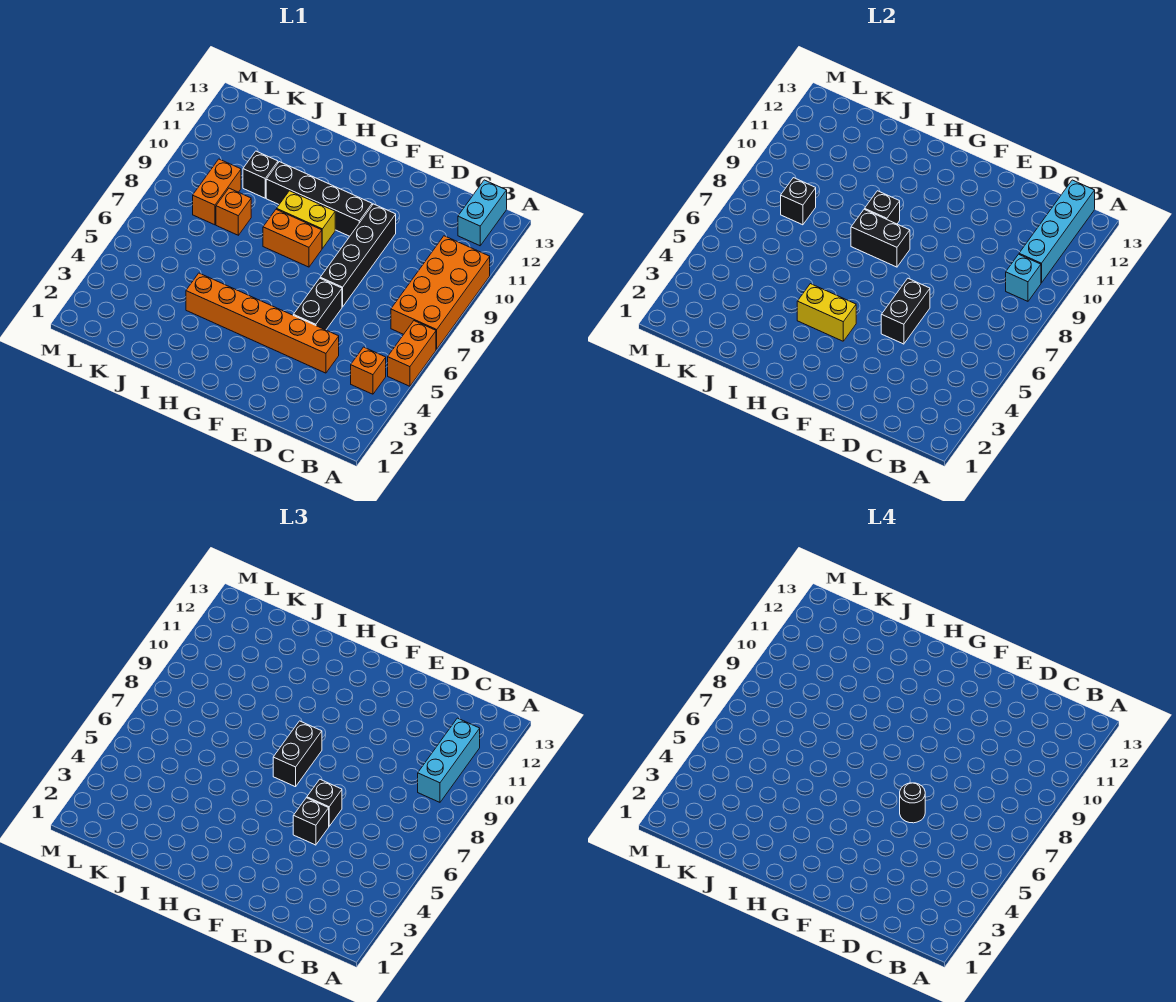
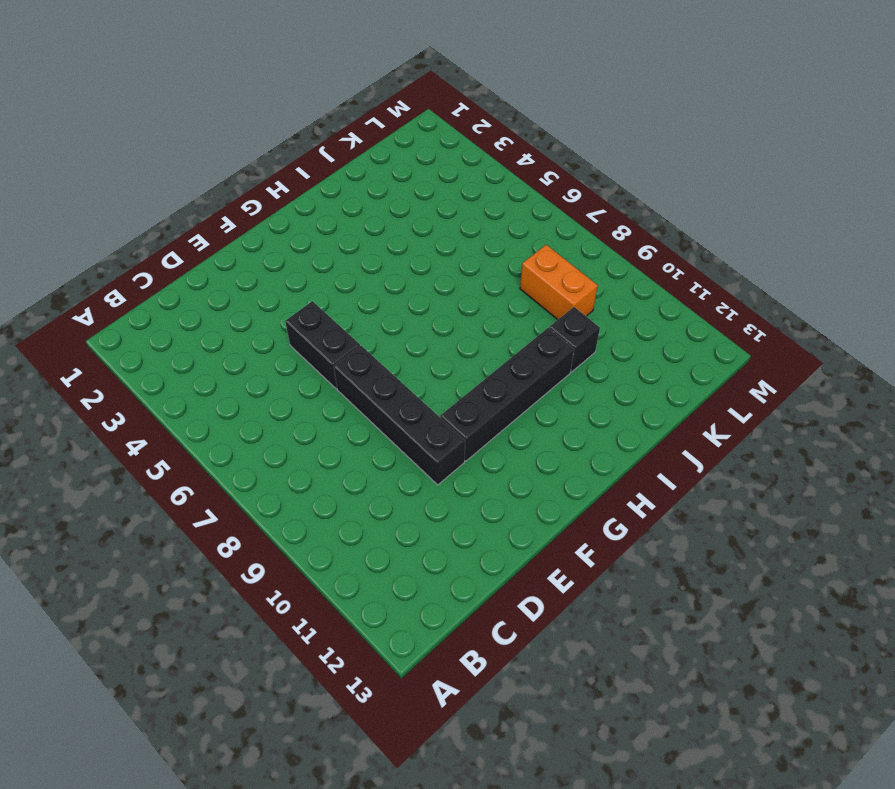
none -> orange brick A5:A6 level 1
none -> orange brick A7:B10 level 1
none -> orange brick B4 level 1

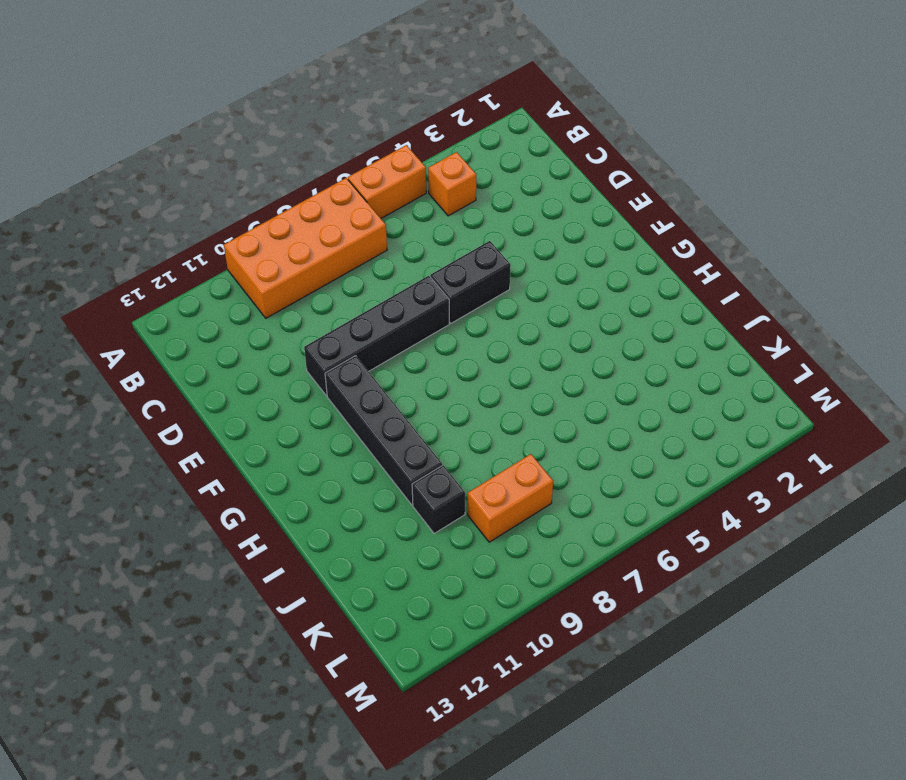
none -> cyan brick B12:B13 level 1
none -> orange brick D4:I4 level 1
none -> orange brick G8:H8 level 1

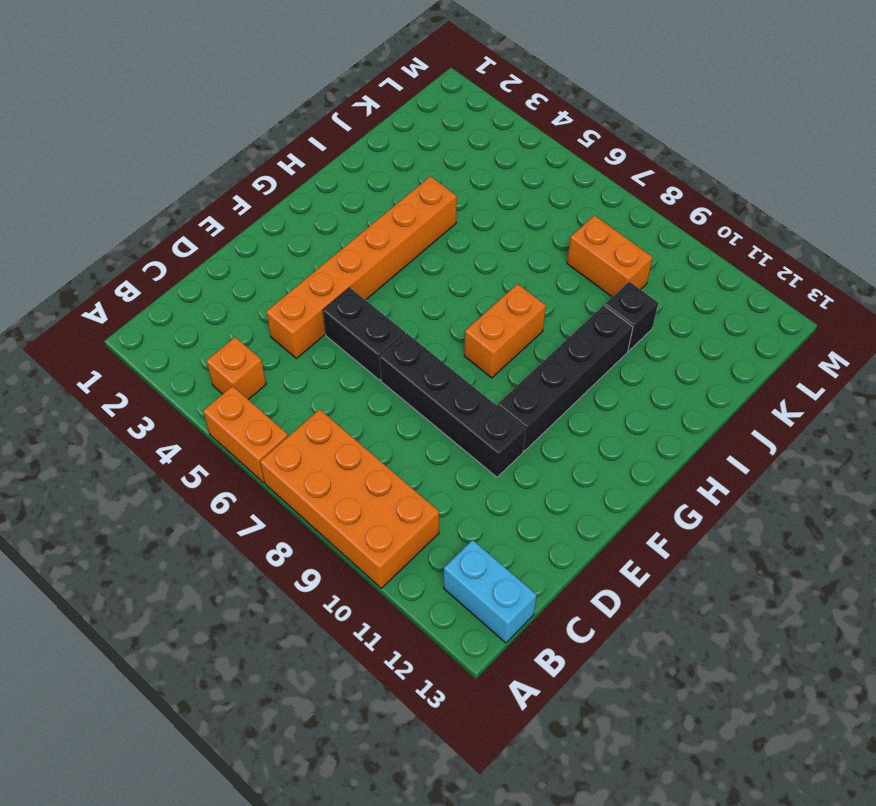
none -> yellow brick G9:H9 level 1
none -> orange brick J8 level 1
none -> cyan brick B9 level 2

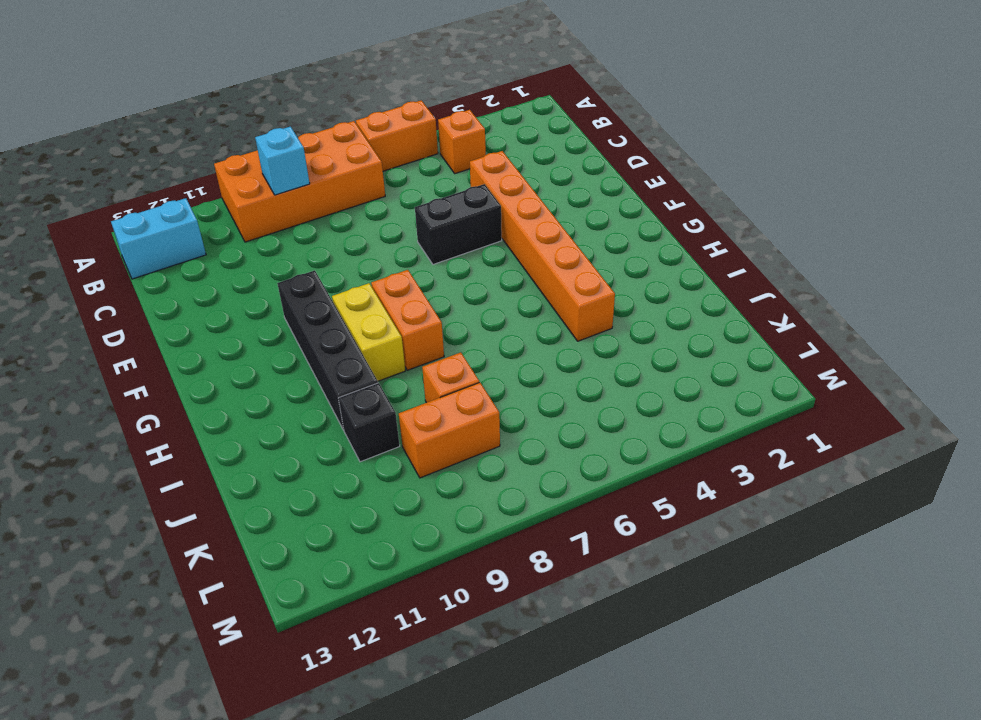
none -> black brick E7:E10 level 1
none -> cyan brick B10:B13 level 2
none -> black brick E5:E6 level 2

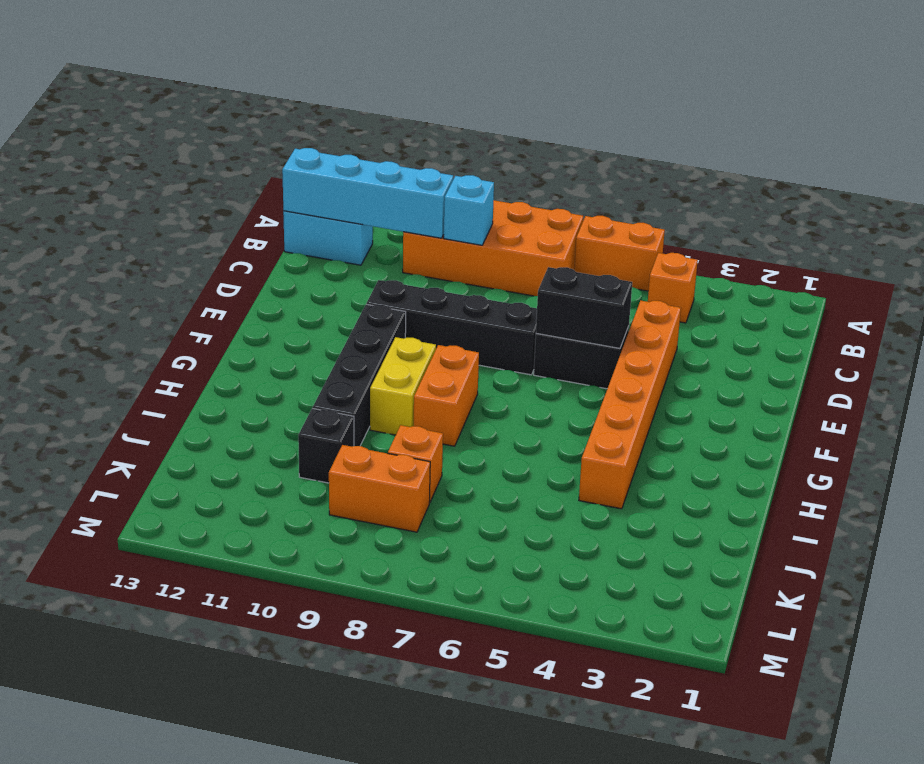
none -> yellow brick G4:H4 level 2
none -> black brick G8:H8 level 2
none -> black brick H9 level 2

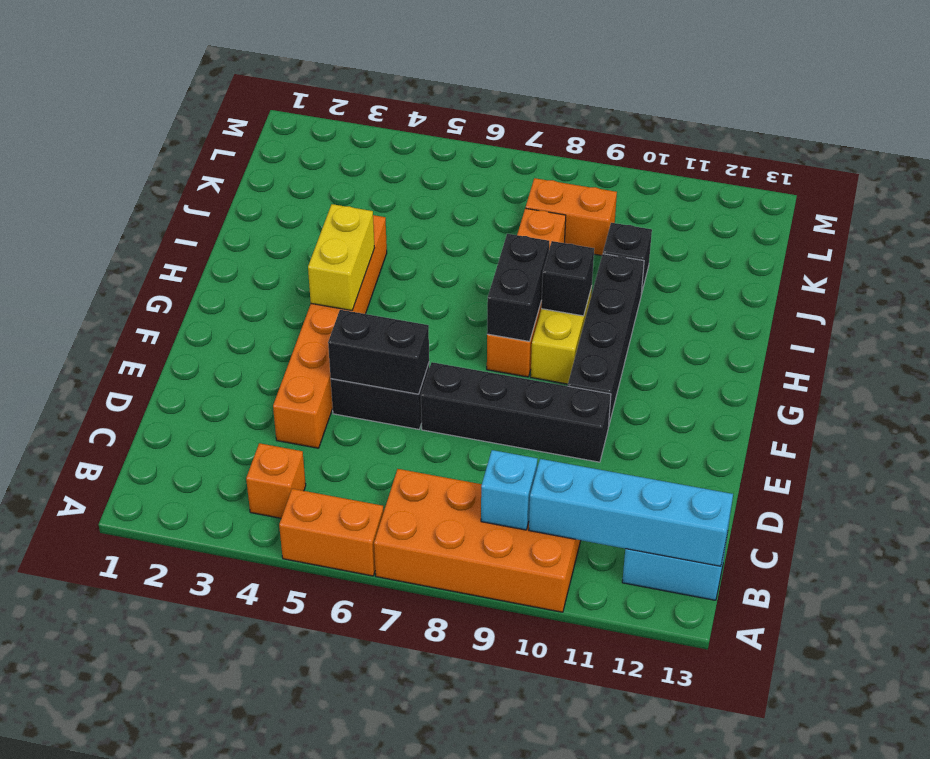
none -> black brick K8 level 2
none -> cyan brick B9:B11 level 3
none -> black brick E5 level 3

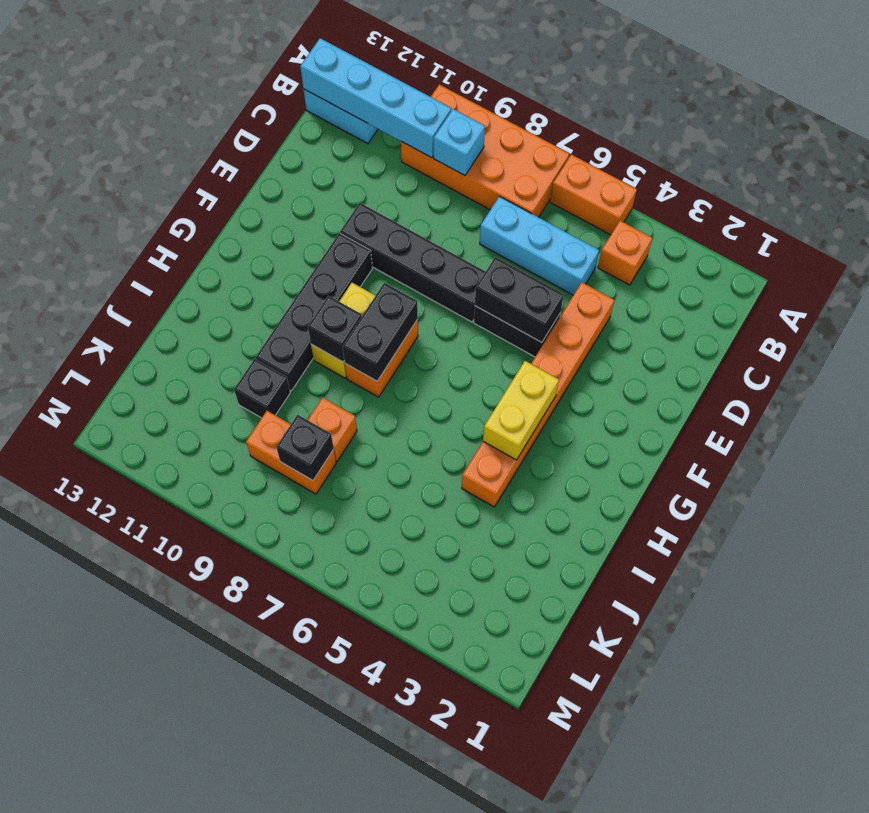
cyan brick C5:C7 level 1 -> cyan brick B9:B11 level 3
none -> black brick E5 level 3
none -> black brick E6 level 3
none -> black brick G7:G8 level 3

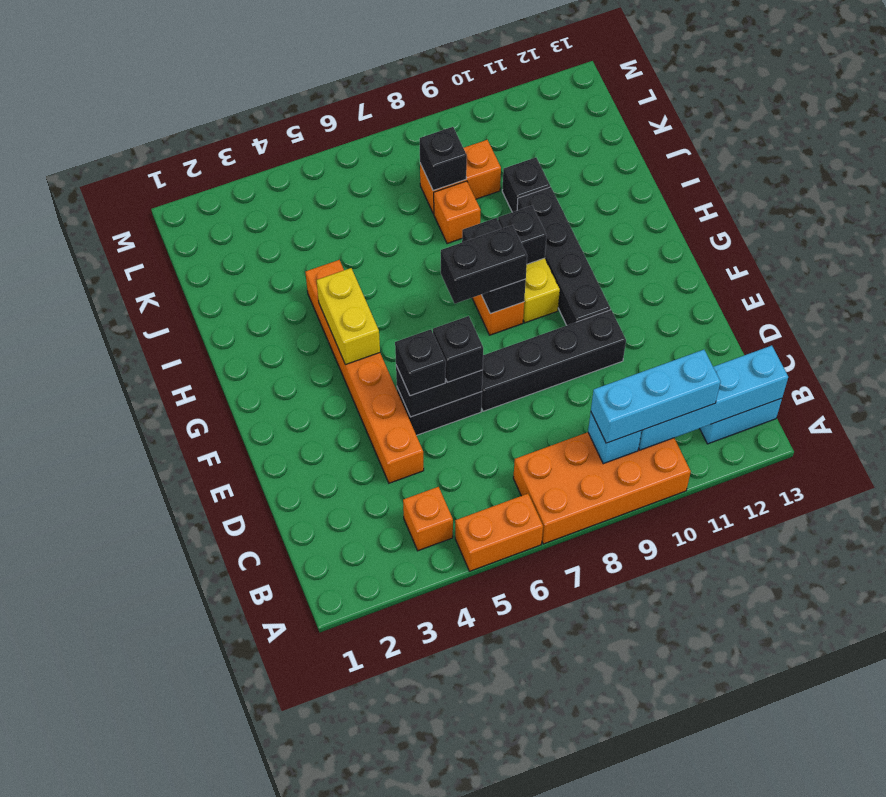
none -> black round brick E6 level 4

